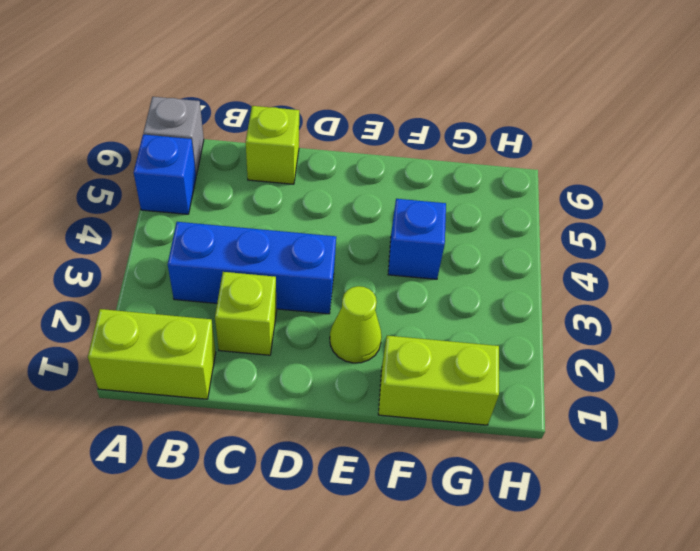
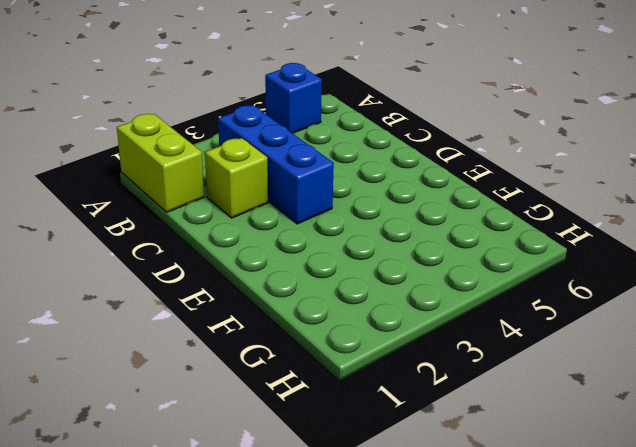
none -> grey brick A6 level 1
none -> lime brick C6 level 1

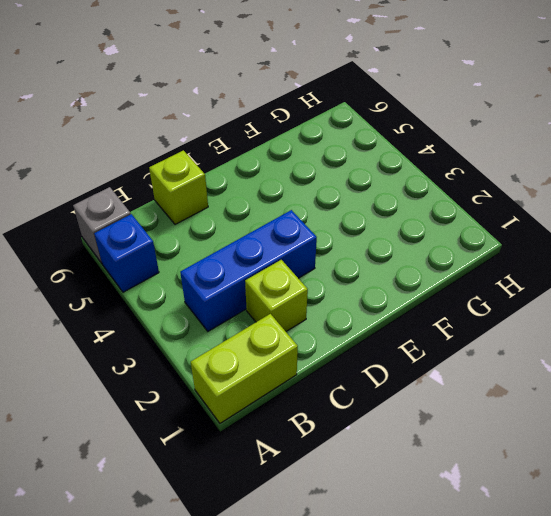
none -> lime cone E2 level 1
none -> lime brick F1:G1 level 1

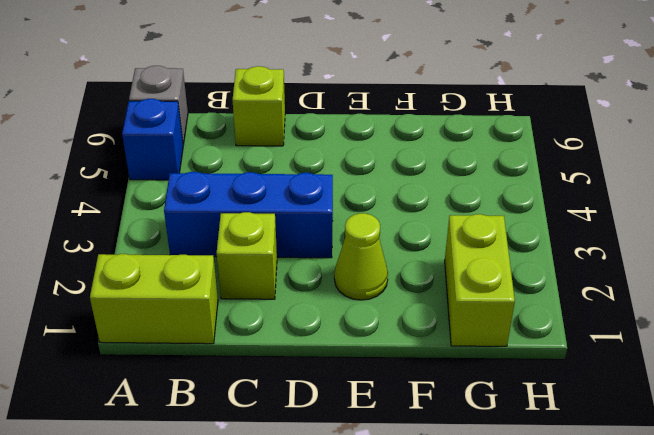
lime brick G1:G2 level 1 -> lime brick F1:G1 level 1
none -> blue brick F4 level 1

